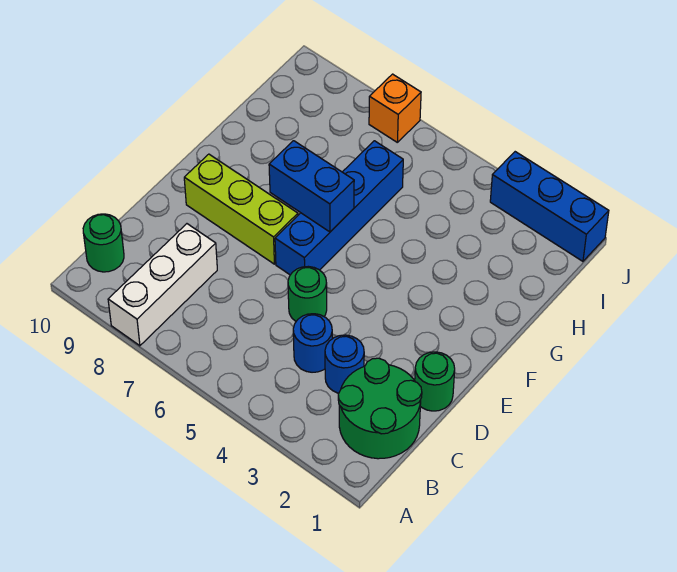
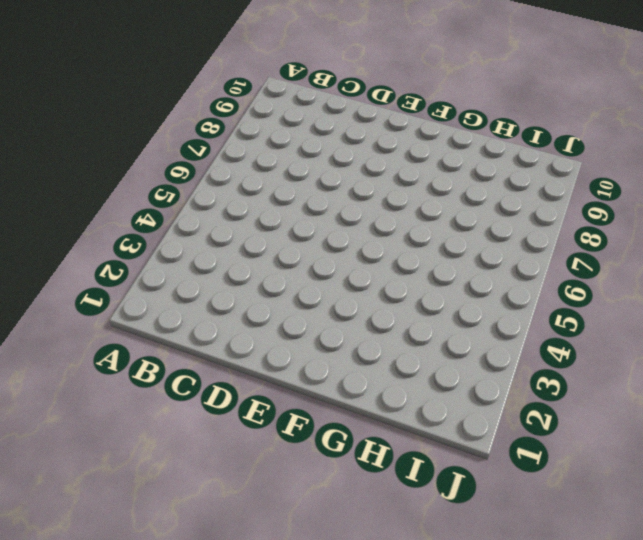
none -> white brick A8:C8 level 1
none -> green round brick B1:C2 level 1
none -> green round brick B10 level 1

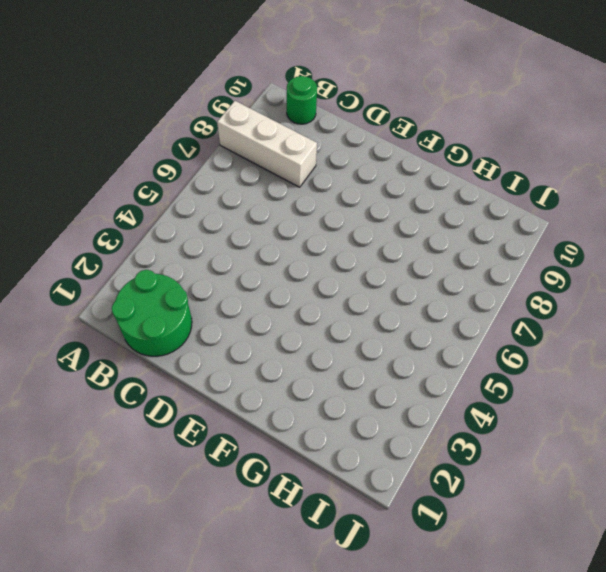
none -> blue round brick C3 level 1
none -> blue round brick C4 level 1
none -> green round brick D1 level 1

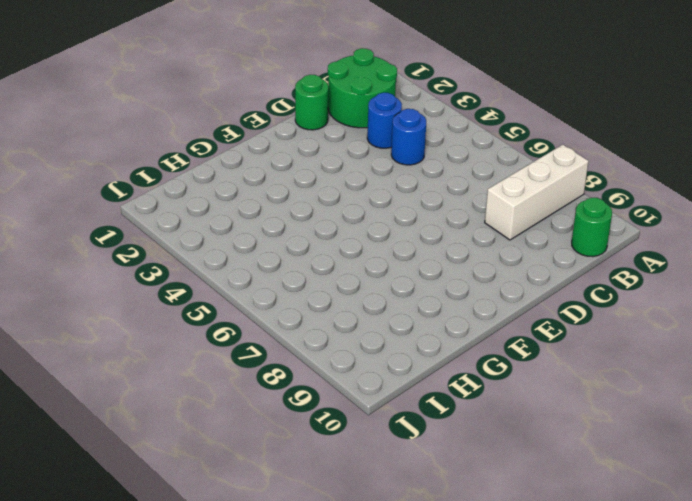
none -> green round brick D5 level 1
none -> blue brick E6:H6 level 1
none -> lime brick E7:E9 level 1

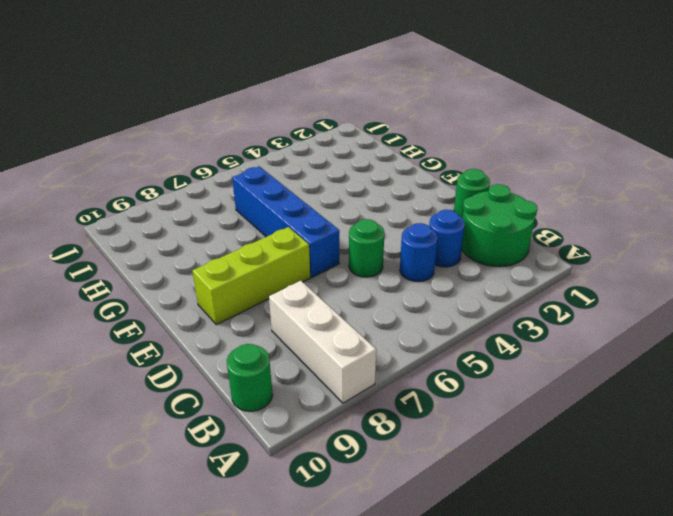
none -> blue brick J1:J3 level 1
none -> orange brick J7 level 1
none -> blue brick F6:F7 level 2

